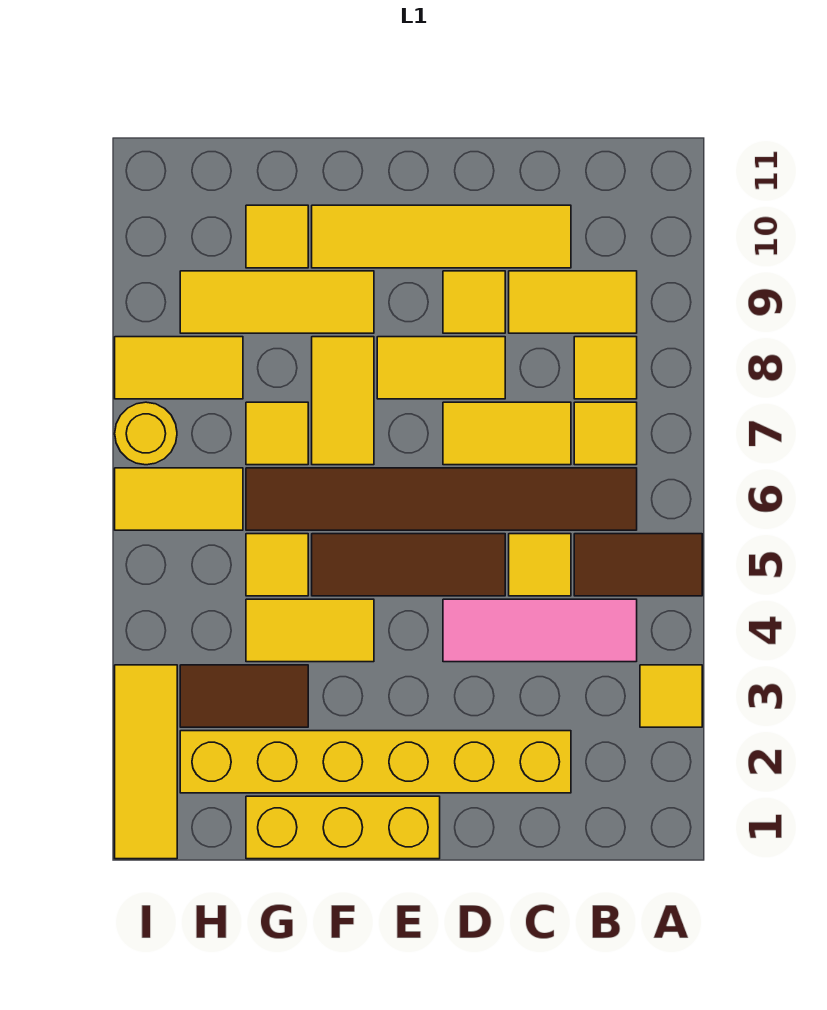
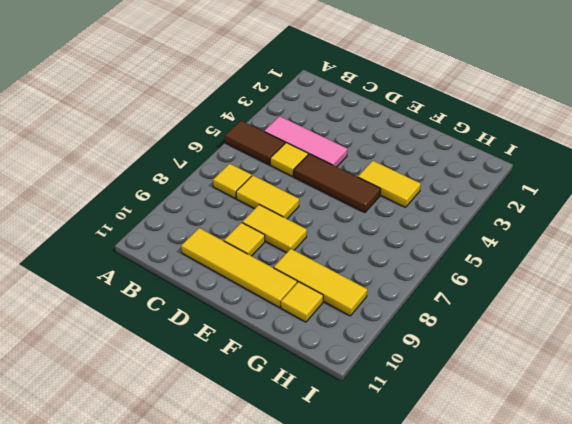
none -> yellow tile A3 level 1
none -> brown tile B6:G6 level 1
none -> yellow tile B8 level 1

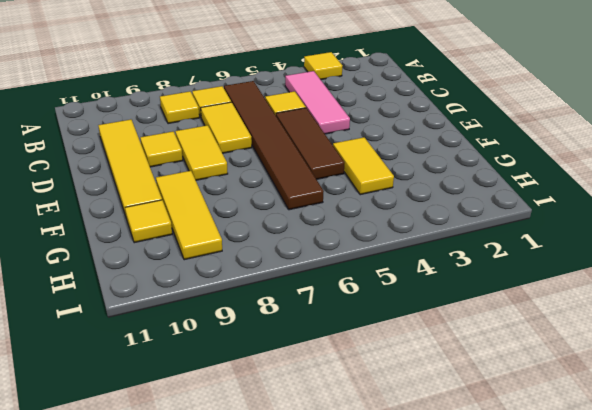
none -> brown tile A5:B5 level 1
none -> yellow tile B9:C9 level 1
none -> yellow brick C2:H2 level 1

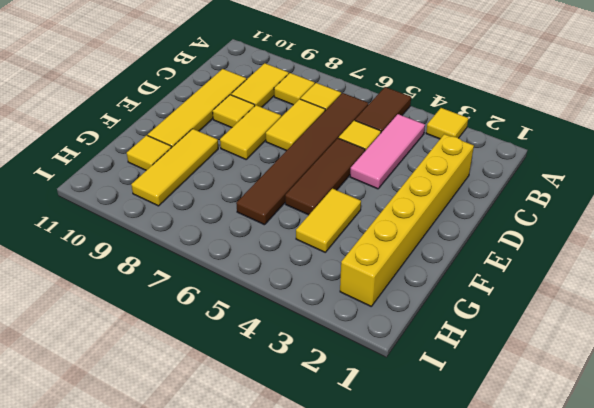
none -> yellow brick E1:G1 level 1
none -> yellow tile F7:F8 level 1
none -> brown tile G3:H3 level 1

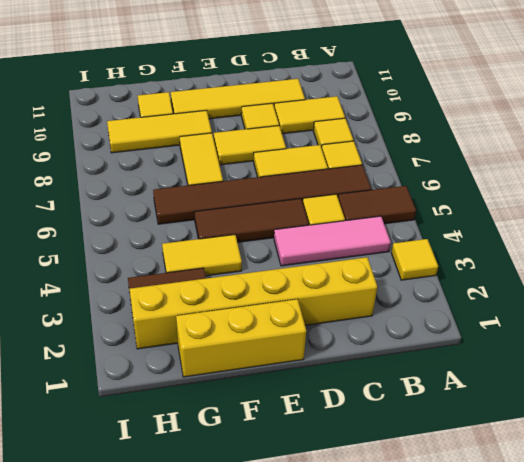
none -> yellow tile G5 level 1
none -> yellow tile G7 level 1
none -> yellow tile H6:I6 level 1

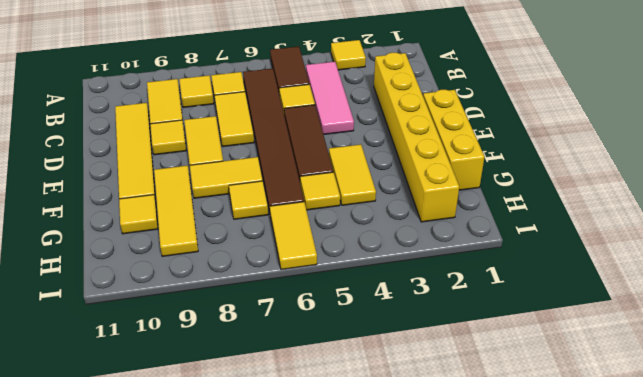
none -> brown tile G3:H3 level 1
none -> yellow tile H8:I8 level 1
none -> yellow tile I1:I3 level 1

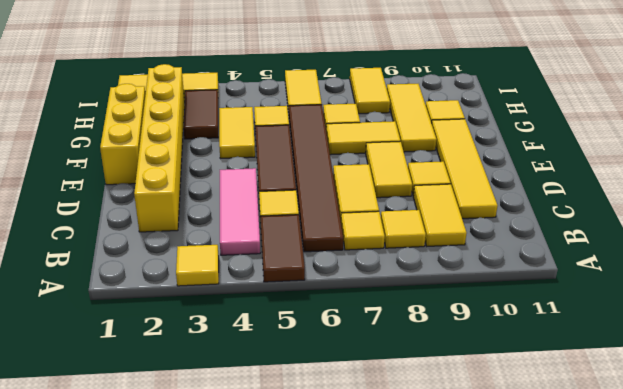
none -> yellow round brick I7 level 1

